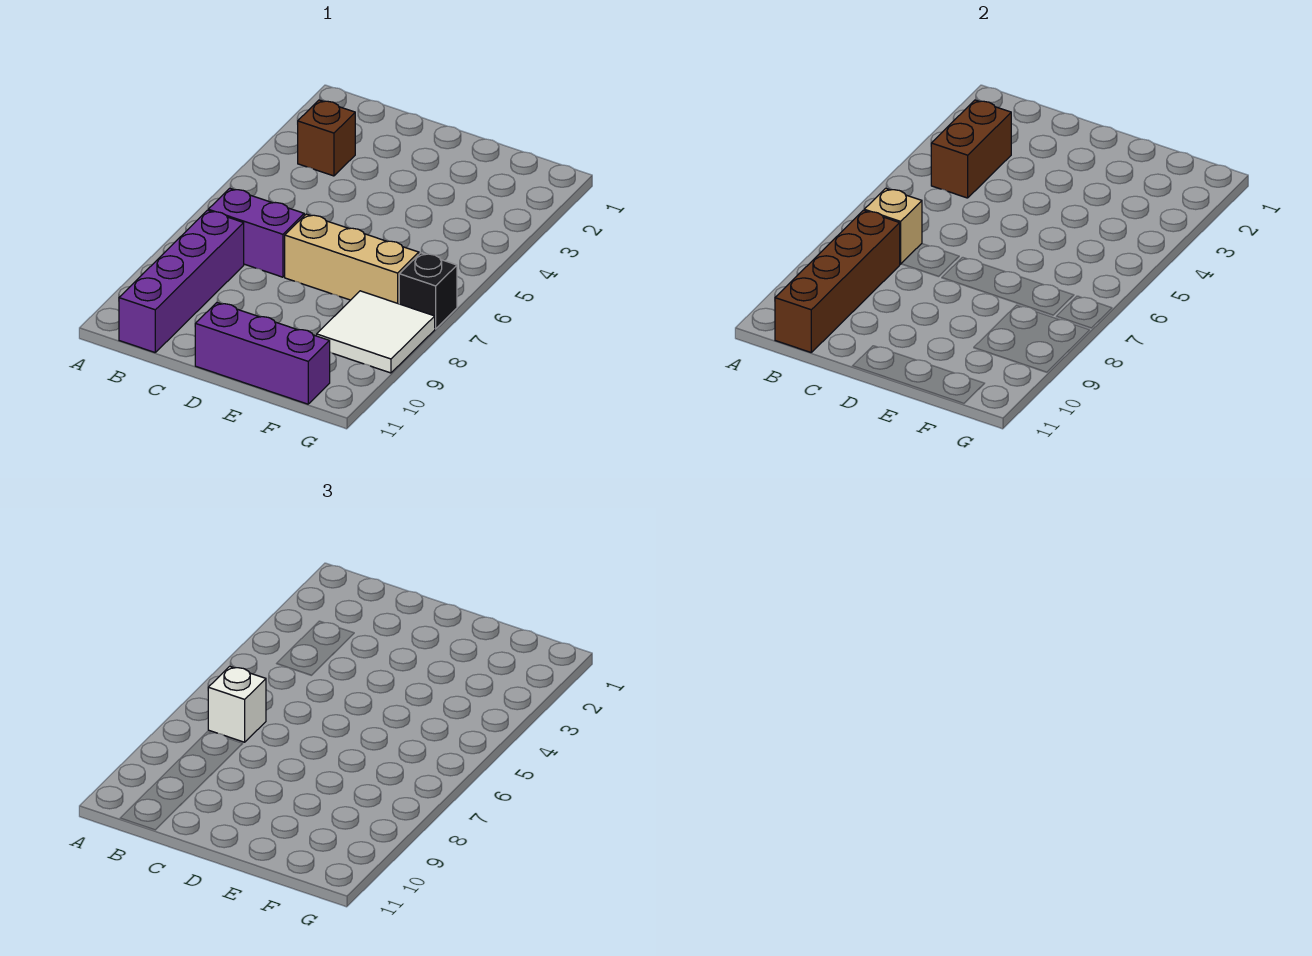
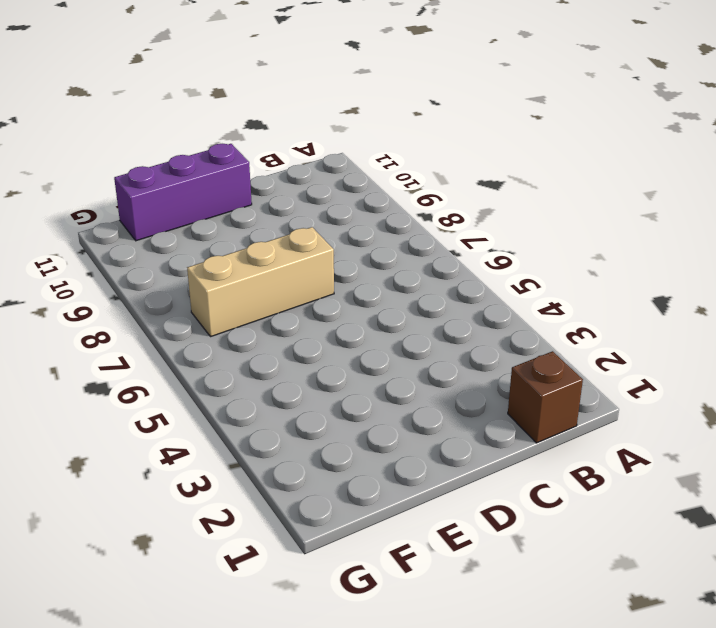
brown brick B1 level 1 -> brown brick B3 level 1
none -> purple brick B7:C7 level 1
none -> purple brick B8:B11 level 1

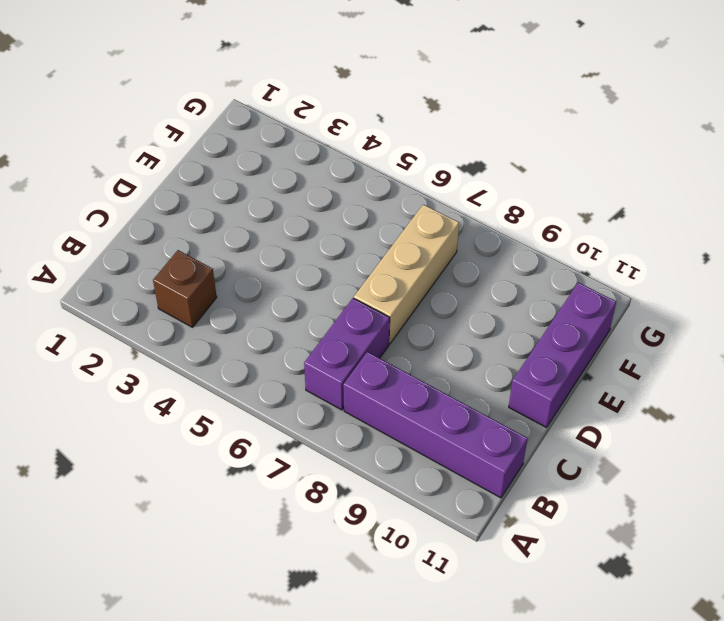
none -> white tile F8:G9 level 1
none -> black brick G7 level 1

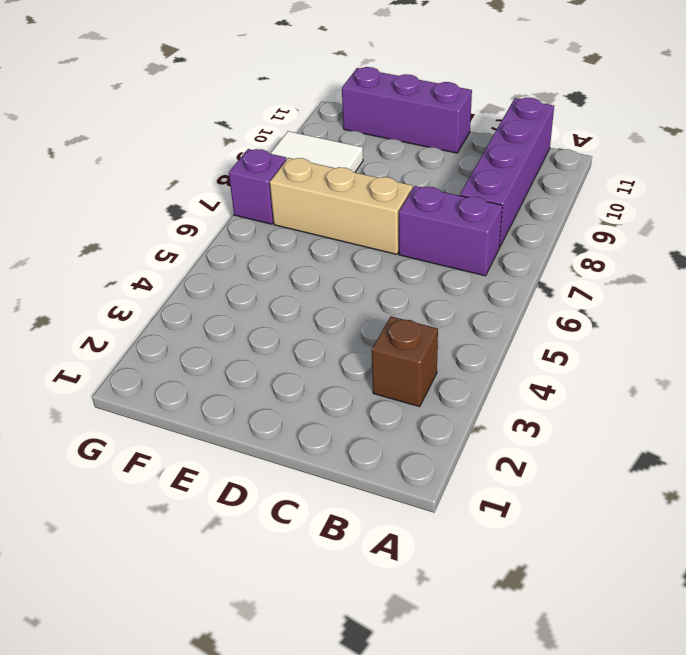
purple brick G7 level 1 -> black brick G7 level 1
none -> brown brick B3:B4 level 2
none -> tan brick B7 level 2

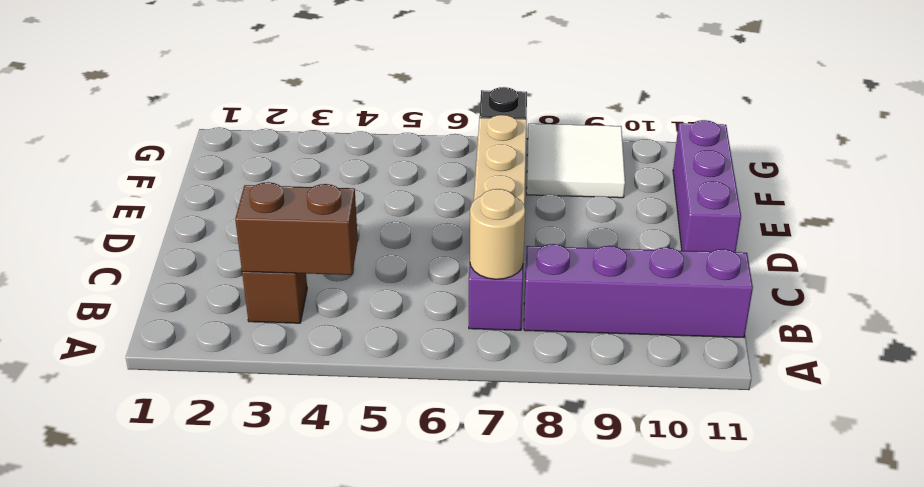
tan round brick B7 level 2 -> tan brick B7 level 2
none -> brown brick B8:B11 level 2
none -> white brick B7 level 3

